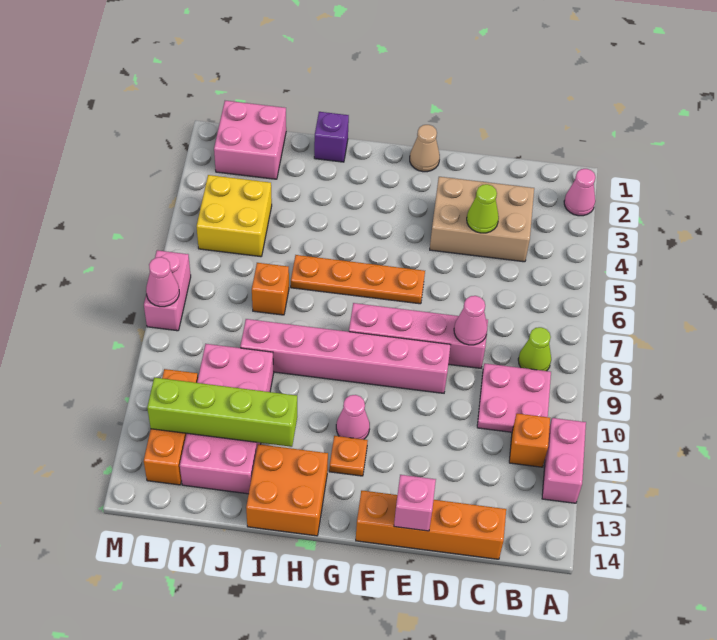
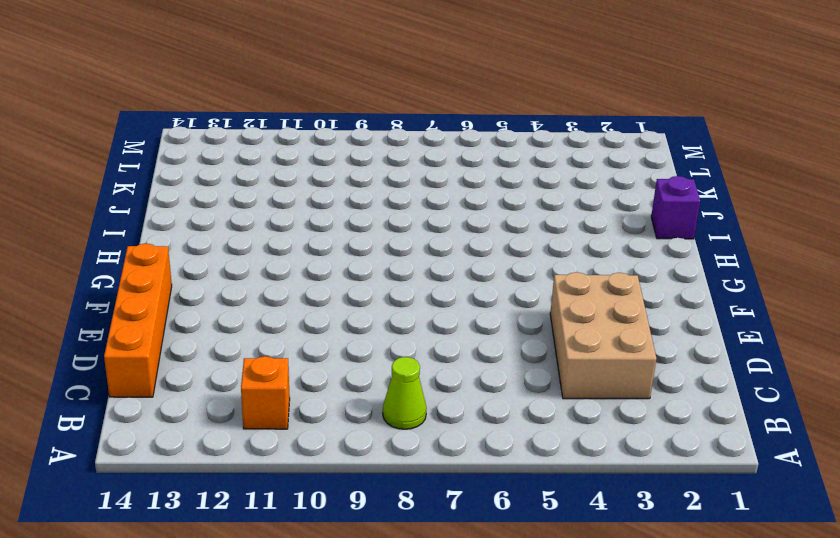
none -> pink cone A2 level 1
none -> pink brick A11:A12 level 1
none -> pink plate B9:C10 level 1

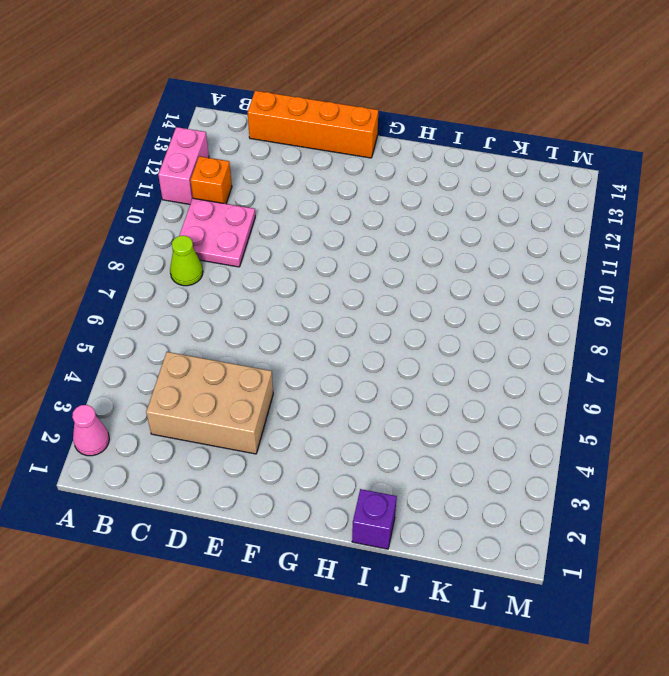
none -> pink brick D8:G8 level 1
none -> pink brick E9:J9 level 1
none -> tan cone F1 level 1

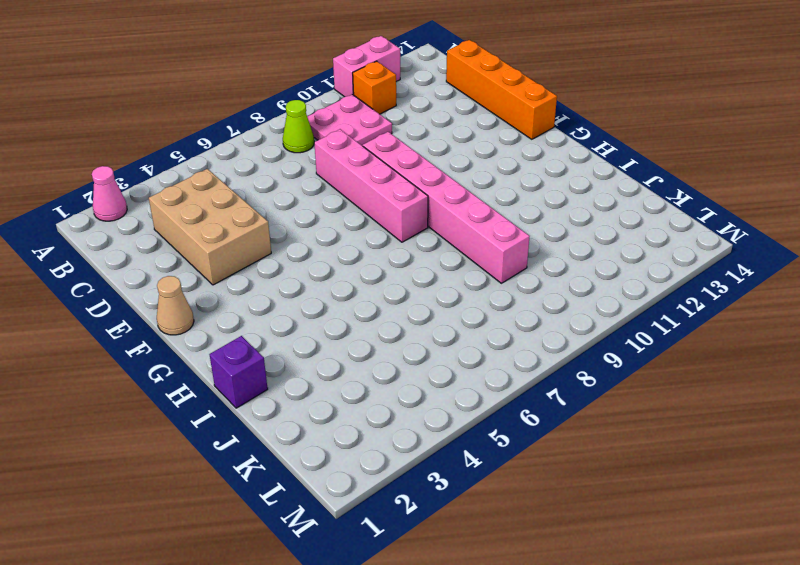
none -> orange plate F6:I6 level 1
none -> pink cone G11 level 1
none -> orange plate G12 level 1

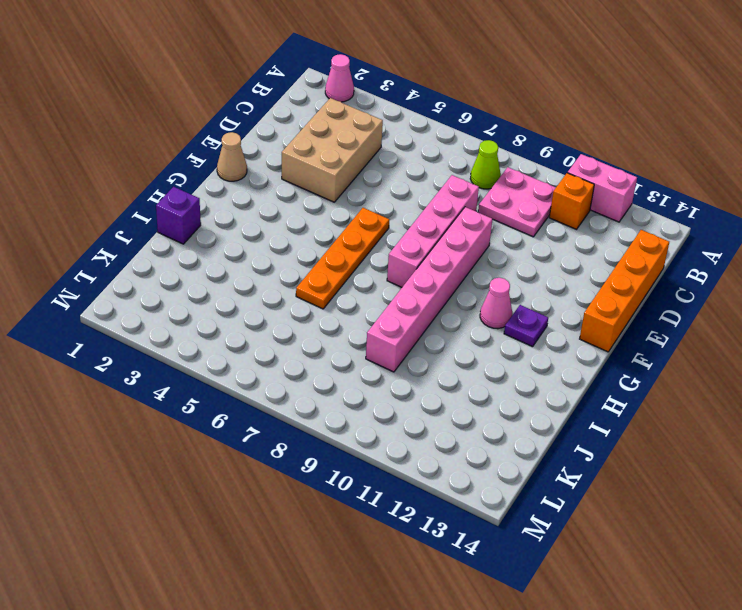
purple plate G12 level 1 -> orange plate G12 level 1
none -> orange brick H13:I14 level 1
none -> orange brick J7 level 1
none -> pink brick J10:K13 level 1

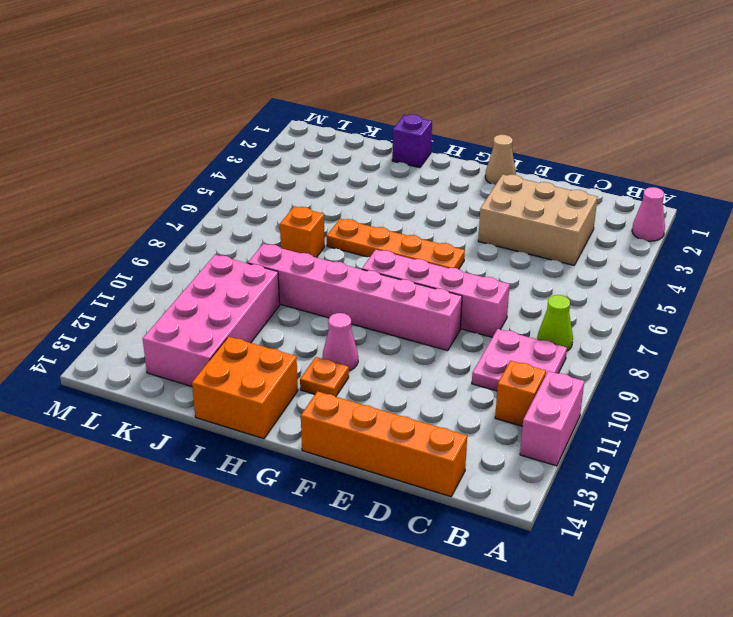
none -> pink brick K1:L2 level 1
none -> yellow brick K4:L5 level 1
none -> orange brick L11:L13 level 1

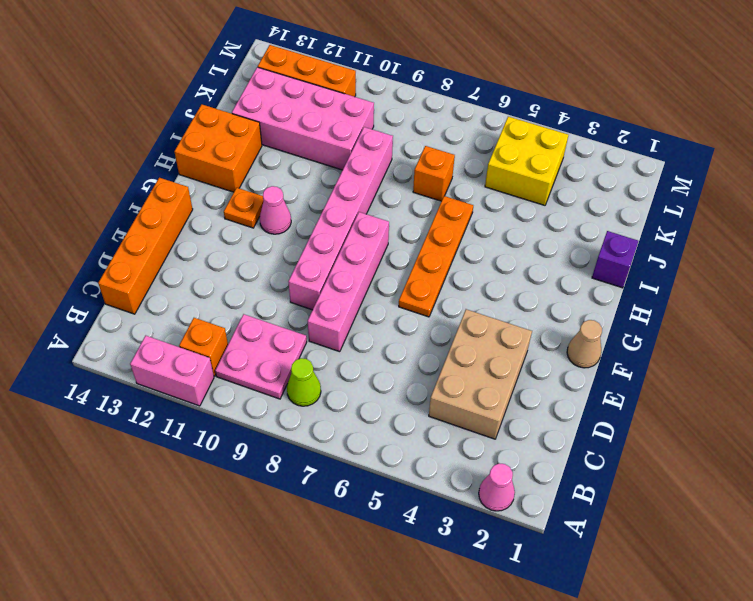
none -> pink brick K1:L2 level 1
none -> pink brick M7:M8 level 1
none -> lime cone D4 level 2

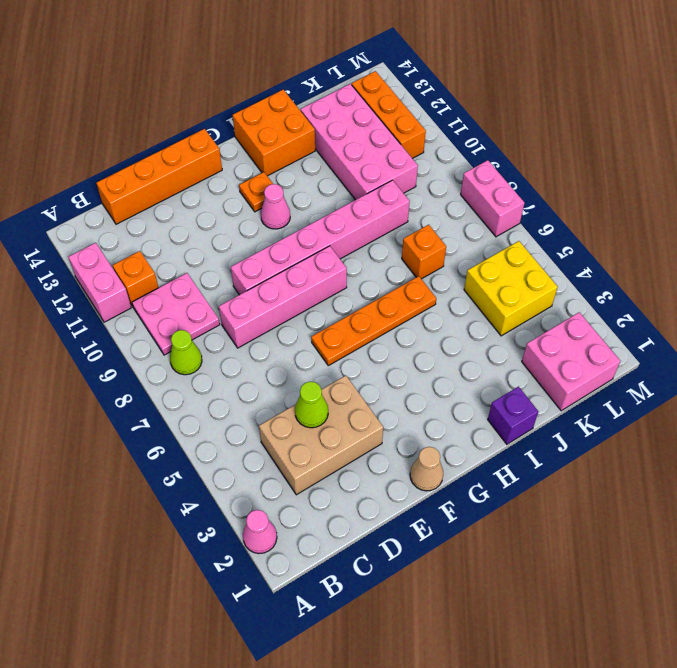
none -> pink cone D8 level 2
none -> pink brick E14 level 2
none -> lime brick I12:L12 level 2

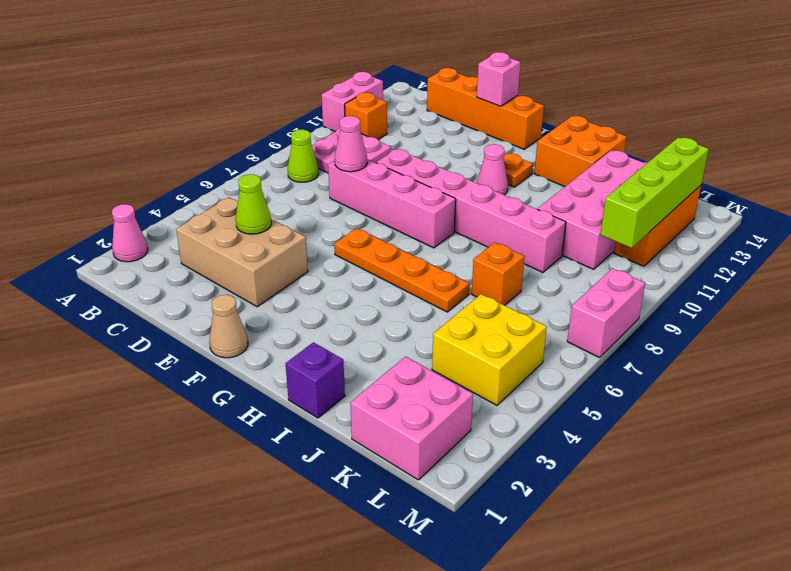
lime brick L10:L13 level 2 -> lime brick I12:L12 level 2
none -> pink cone M8 level 2

